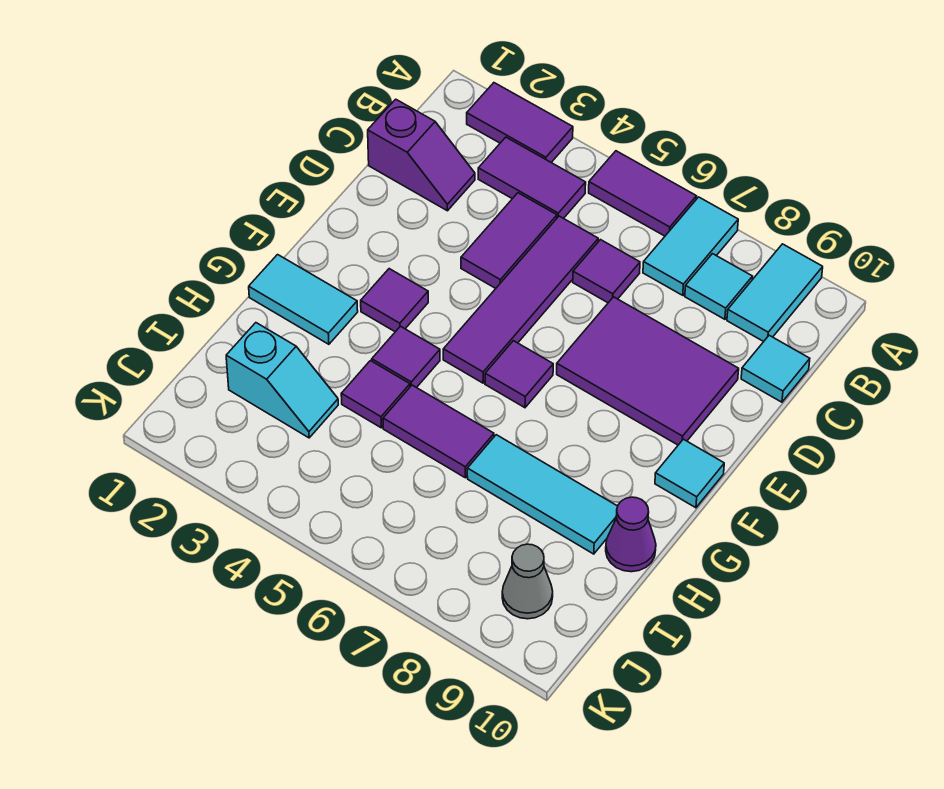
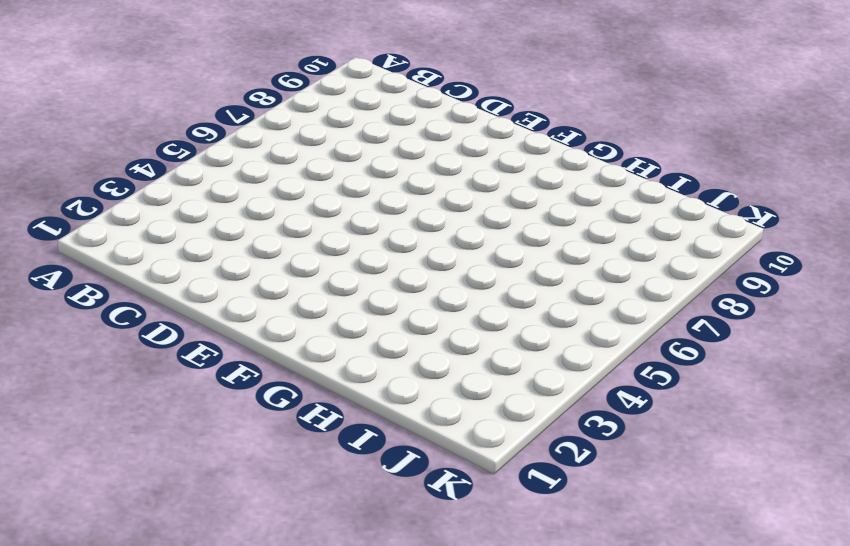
none -> purple tile A2:A3 level 1
none -> purple tile A5:A6 level 1
none -> cyan tile A7:B7 level 1

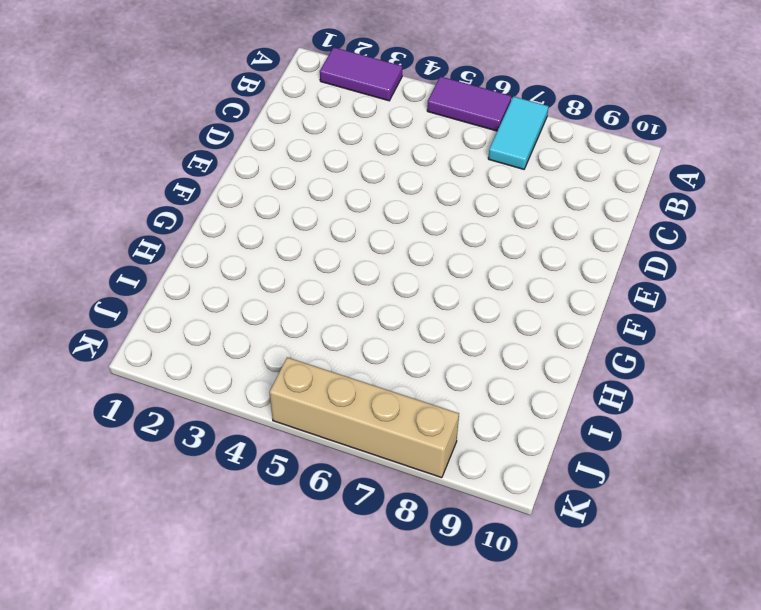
tan brick K5:K8 level 1 -> none
none -> cyan tile A9:B9 level 1
none -> purple tile B3:B4 level 1
none -> cyan tile B8 level 1

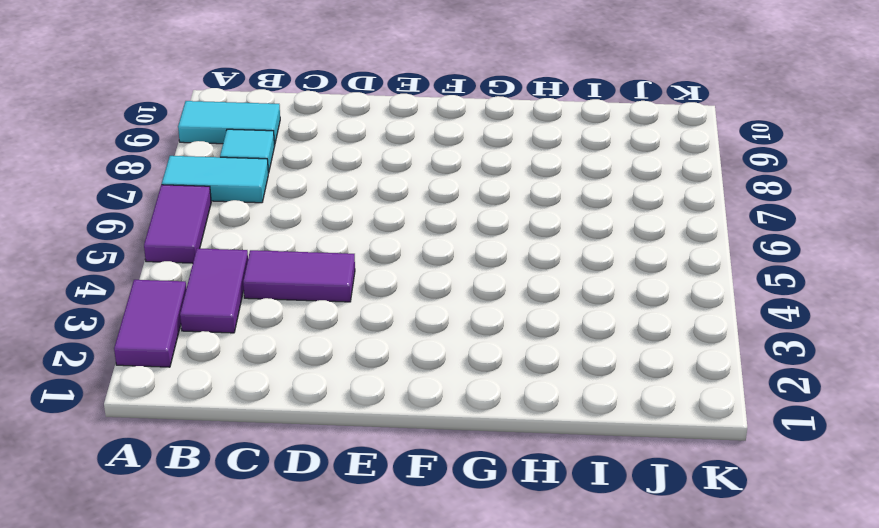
none -> purple slope C1:C2 level 1 top 1
none -> purple tile C5:F5 level 1
none -> purple tile C6 level 1

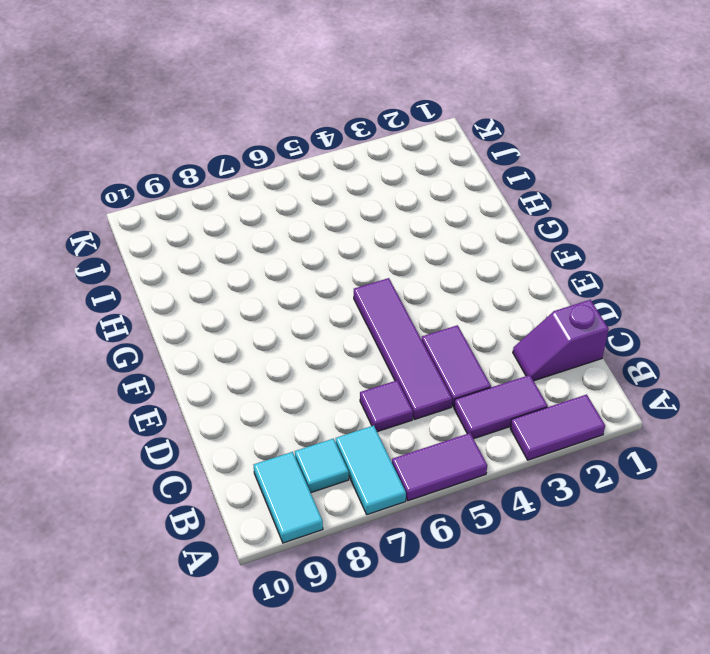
none -> cyan tile C10 level 1
none -> purple tile D7:E9 level 1
none -> purple tile F3 level 1

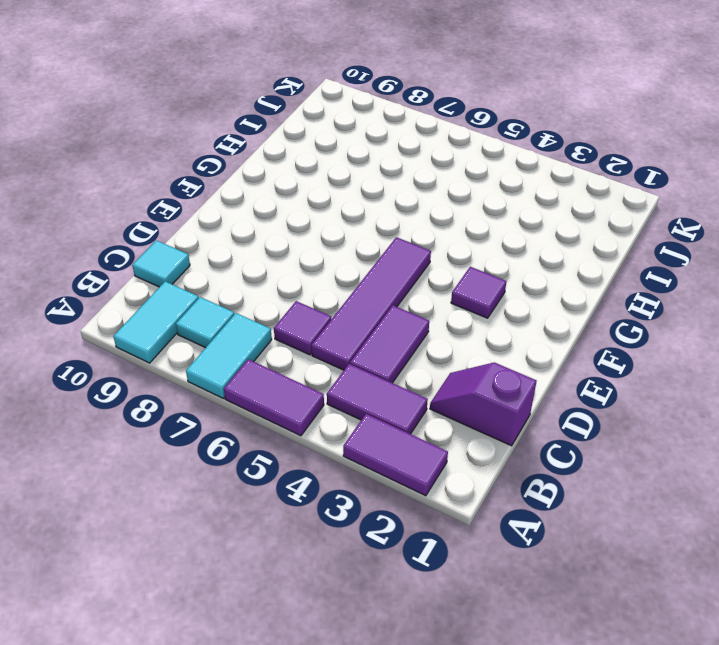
none -> purple tile D7:E9 level 1
none -> purple tile F6 level 1
none -> cyan tile F10 level 1

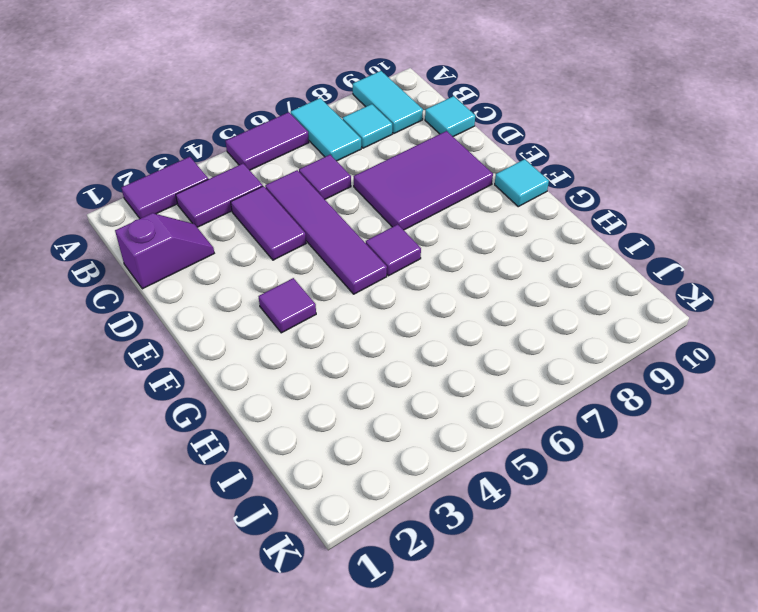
none -> cyan tile G1:G2 level 1
none -> purple tile G4 level 1
none -> purple tile H4 level 1

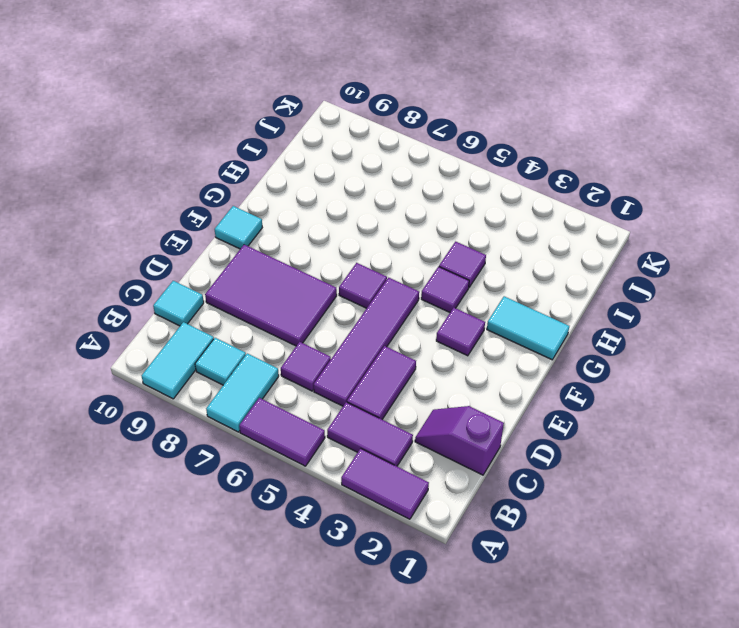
none -> purple tile H5:H6 level 1
none -> cyan tile H7:H9 level 1
none -> purple cone H10 level 1

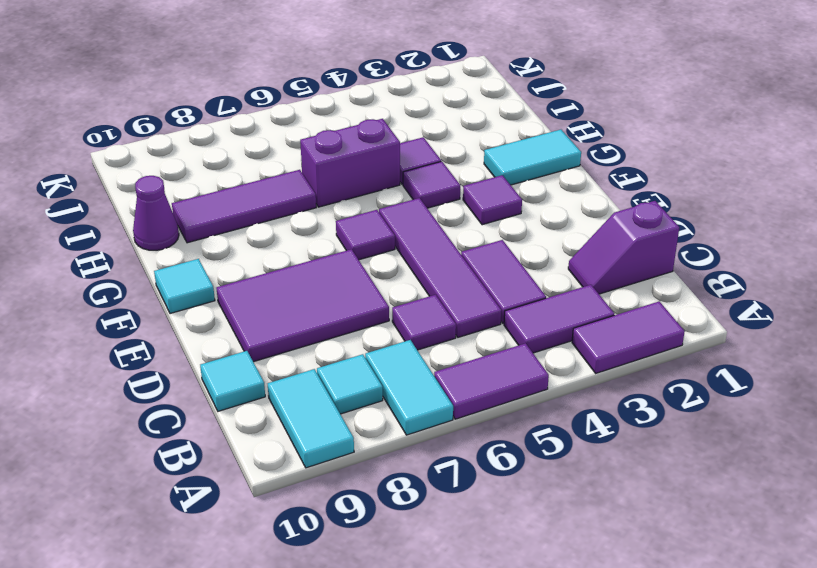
purple brick H5:H6 level 1 -> purple tile H5:H6 level 1
purple tile H7:H9 level 1 -> cyan tile H7:H9 level 1
none -> cyan slope I2:I3 level 1 top 2
none -> grey cone J9 level 1

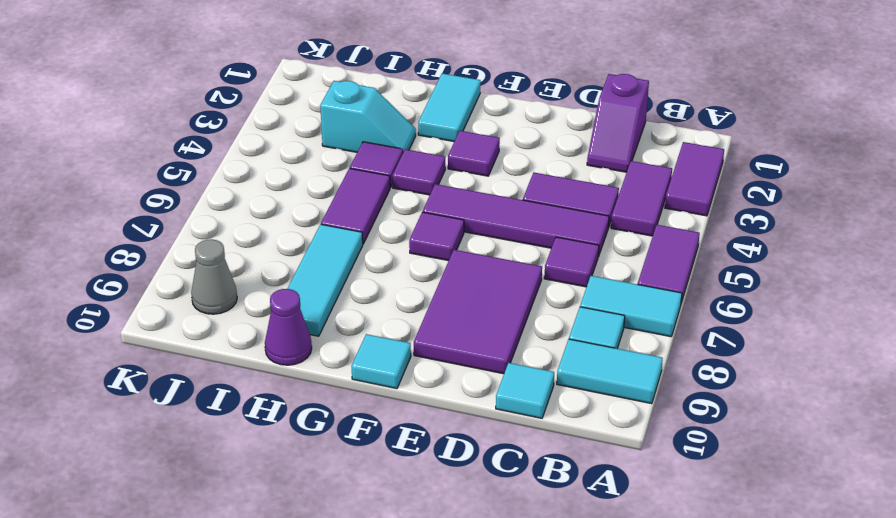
cyan slope H3:I3 level 1 top I -> cyan slope I2:I3 level 1 top 2

